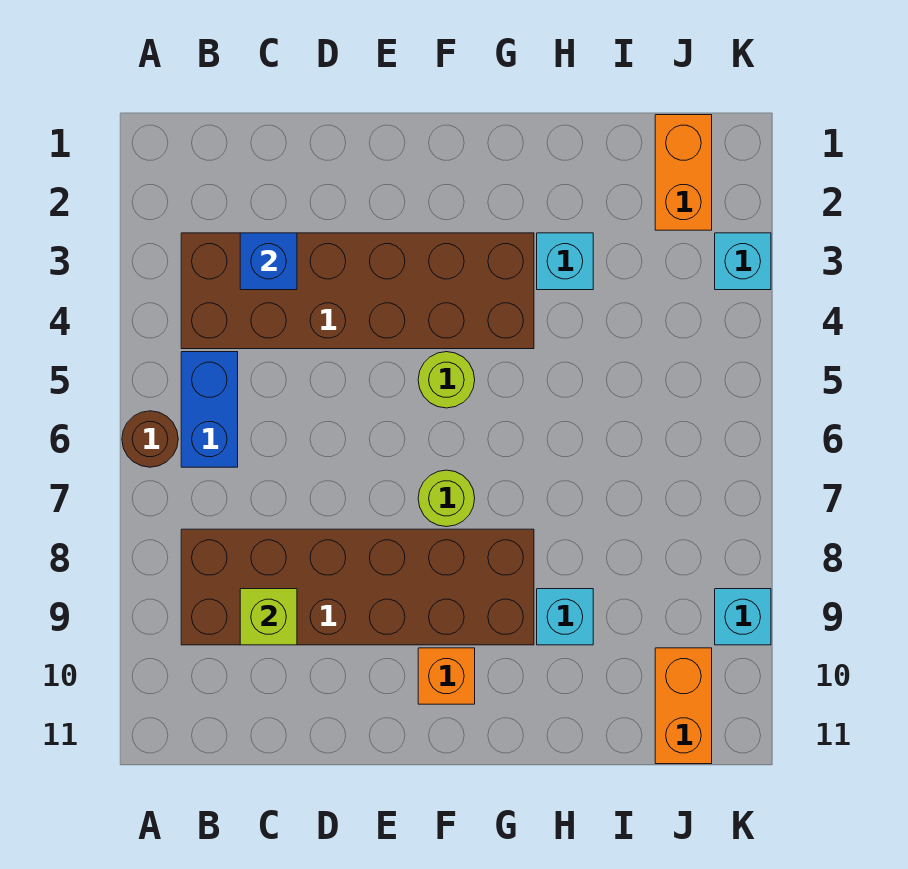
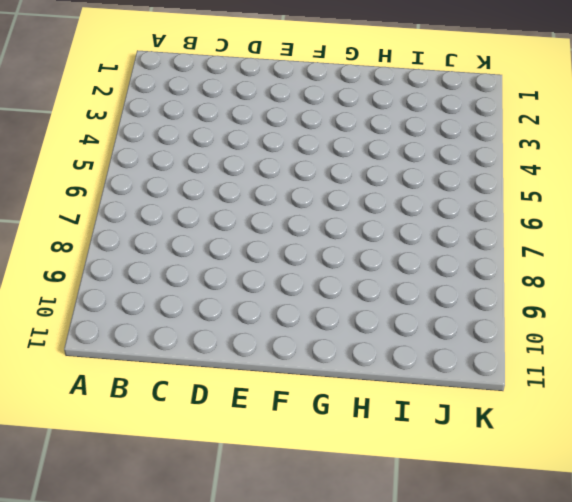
none -> brown round brick A6 level 1
none -> brown brick B3:G4 level 1
none -> blue brick B5:B6 level 1

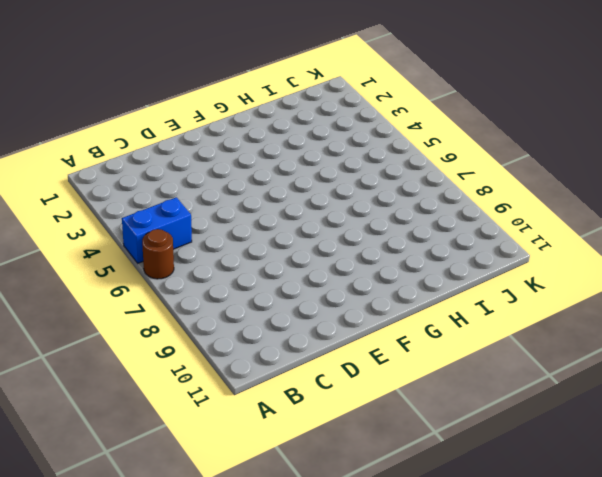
blue brick A5:B5 level 1 -> blue brick B5:B6 level 1
none -> brown brick B3:G4 level 1
none -> brown brick B8:G9 level 1
none -> lime round brick F5 level 1

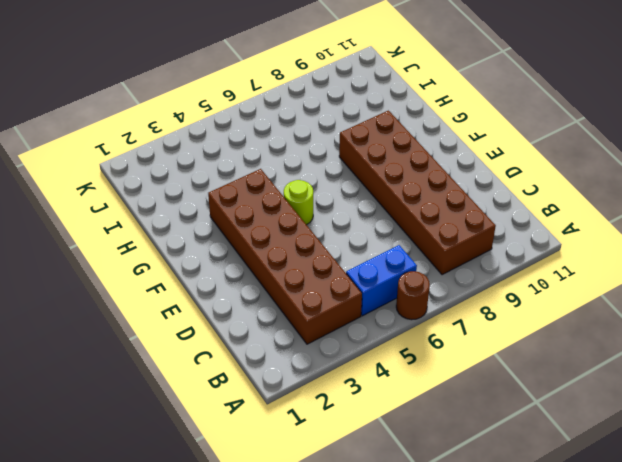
none -> lime round brick F7 level 1
none -> orange brick F10 level 1
none -> cyan brick H3 level 1

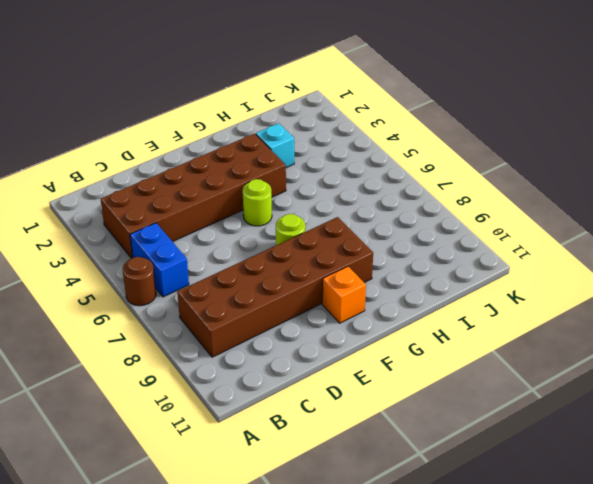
none -> cyan brick H9 level 1
none -> orange brick J1:J2 level 1
none -> orange brick J10:J11 level 1

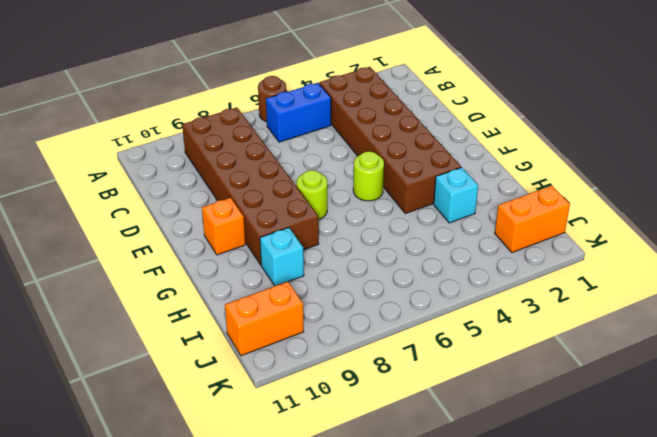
none -> cyan brick K3 level 1
none -> cyan brick K9 level 1
none -> blue brick C3 level 2

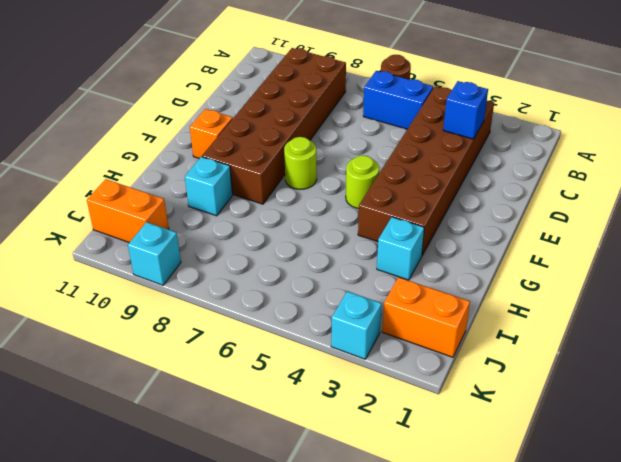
none -> lime brick C9 level 2

